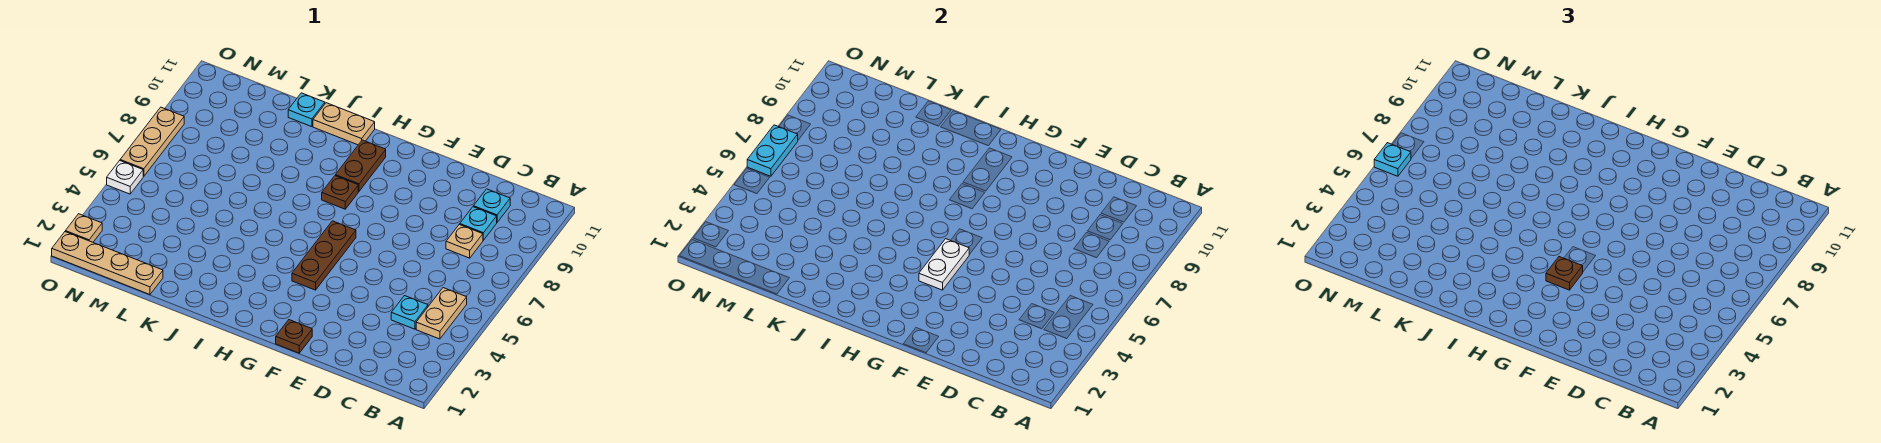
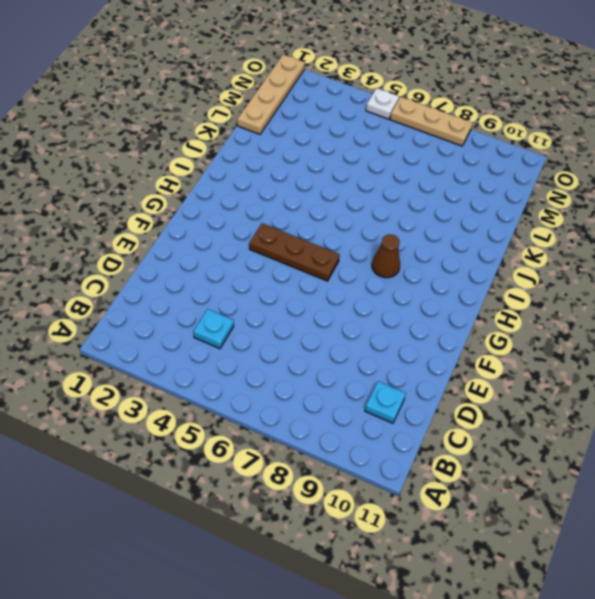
brown cone H8 level 1 -> brown plate H8 level 1
none -> tan plate B4:B5 level 1
none -> tan plate C8 level 1
none -> cyan plate C9 level 1

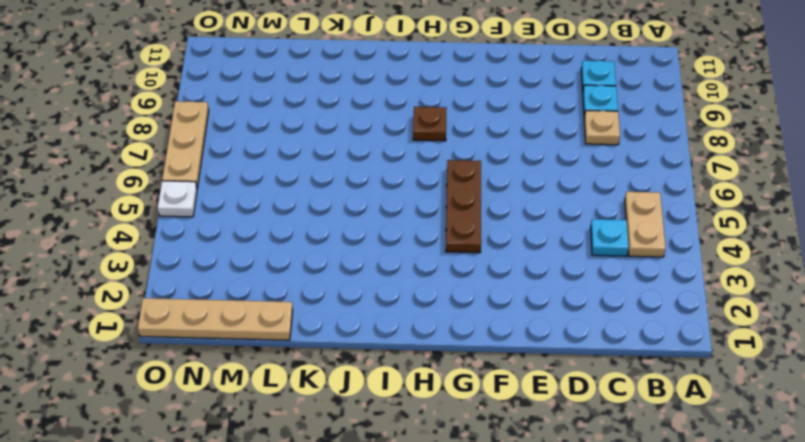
none -> brown plate F1 level 1
none -> brown plate H9:H10 level 1
none -> tan plate I11:J11 level 1

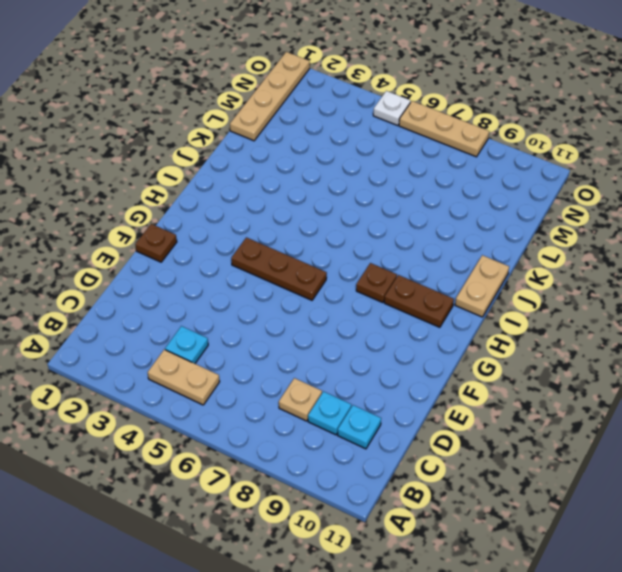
none -> cyan plate K11 level 1
none -> tan plate O2 level 1
none -> white plate G4:G5 level 2

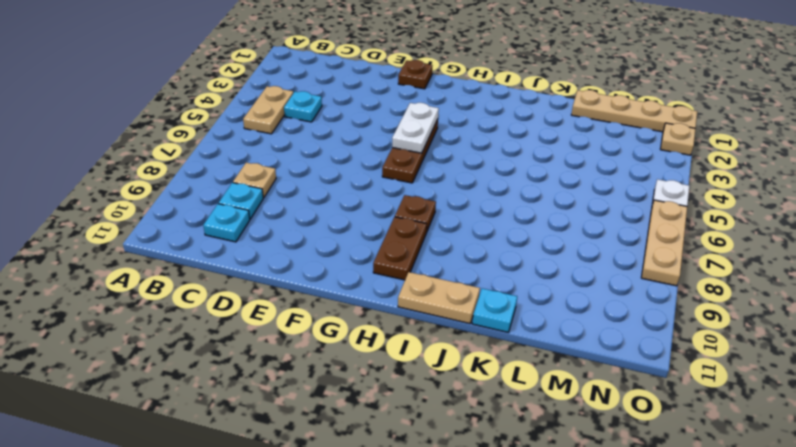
none -> cyan plate O6:O7 level 2
none -> brown plate G4 level 3
none -> cyan plate O6 level 3

